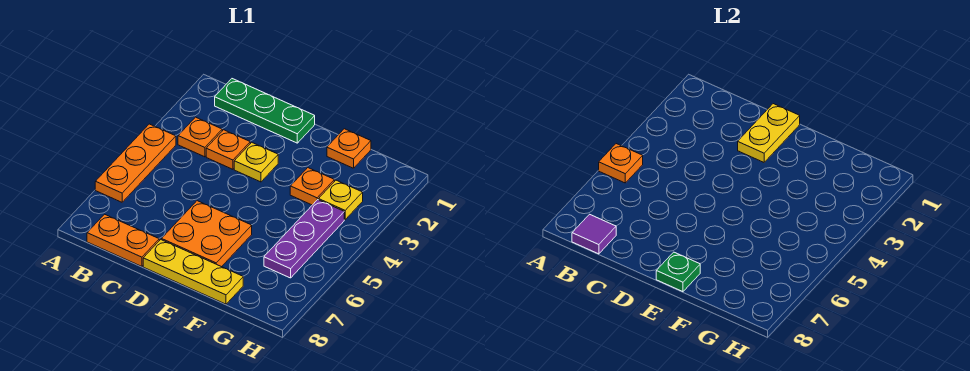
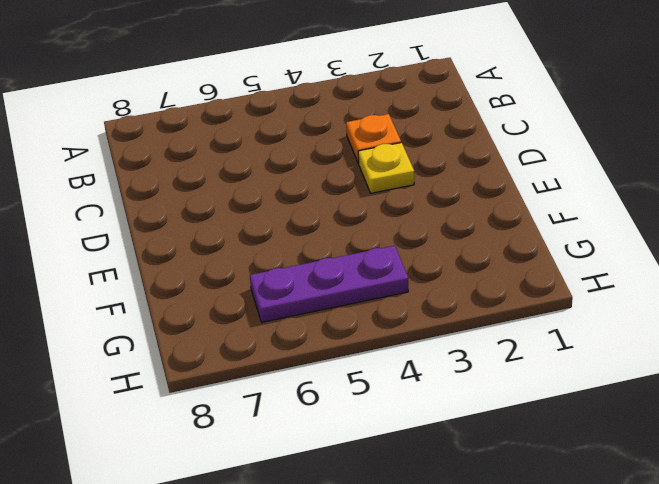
none -> orange plate A4:A6 level 1
none -> green plate B1:D1 level 1
none -> orange plate B3 level 1

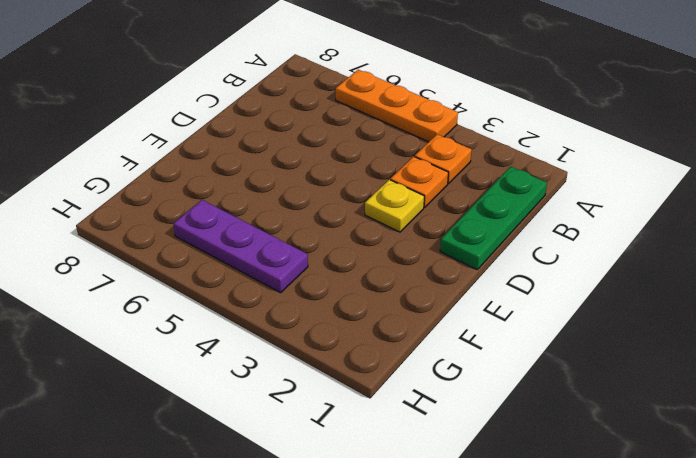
none -> orange plate B8:C8 level 1
none -> orange plate D6:E7 level 1
none -> yellow plate D8:F8 level 1

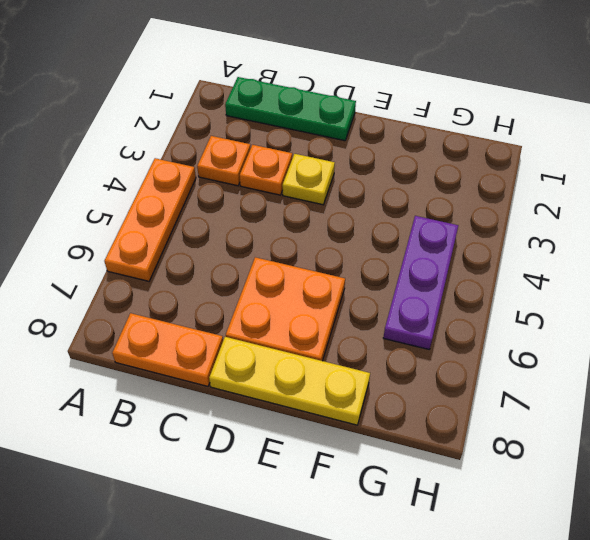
none -> orange plate F1 level 1
none -> orange plate F3 level 1
none -> yellow plate G3 level 1

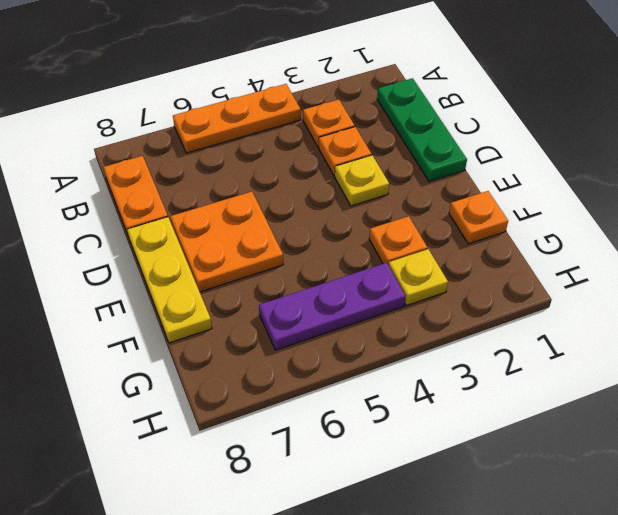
none -> orange plate A5 level 2
none -> purple tile B8 level 2
none -> yellow plate D1:D2 level 2

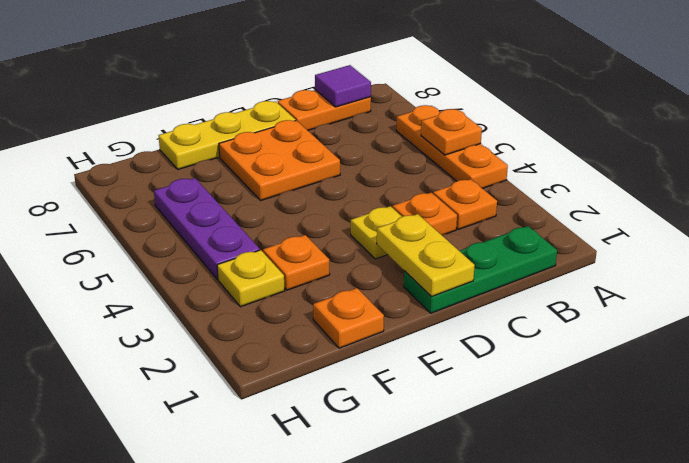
none -> green plate E8 level 2

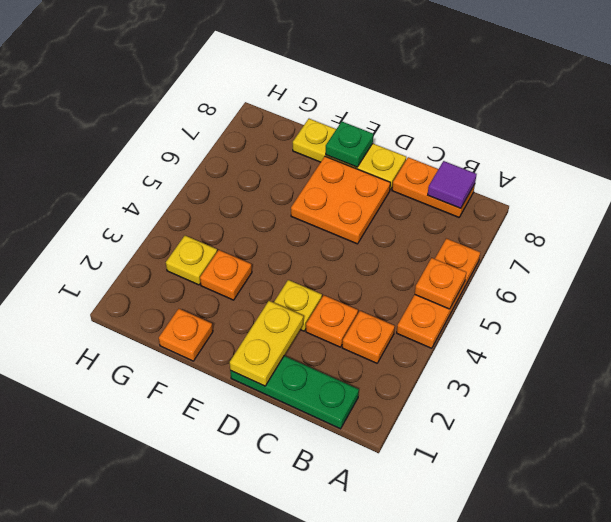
none -> purple plate G4:G6 level 1

